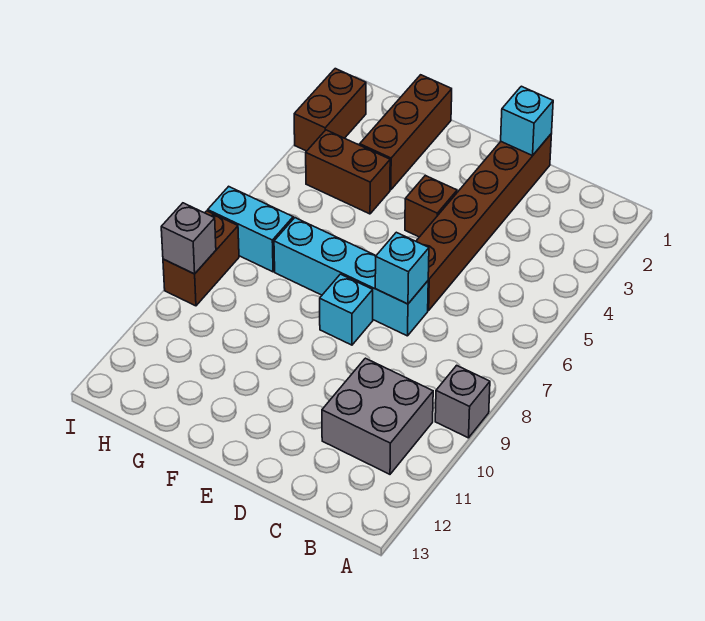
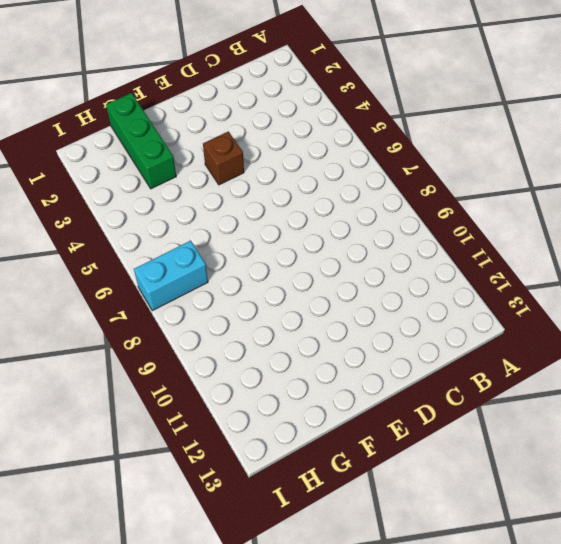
green brick G1:G3 level 1 -> brown brick G1:G3 level 1
none -> grey brick A9 level 1
none -> grey brick B10:C11 level 1
none -> brown brick D1:D6 level 1

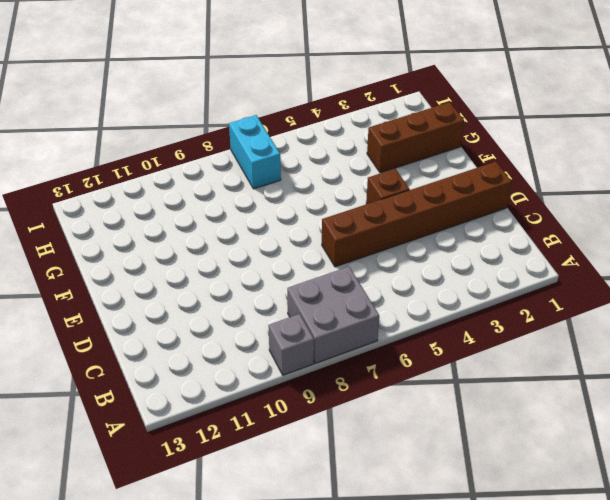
grey brick A7:B8 level 1 -> grey brick B10:C11 level 1
none -> cyan brick D7:G7 level 1
none -> cyan brick E8 level 1
none -> brown brick G4:H4 level 1

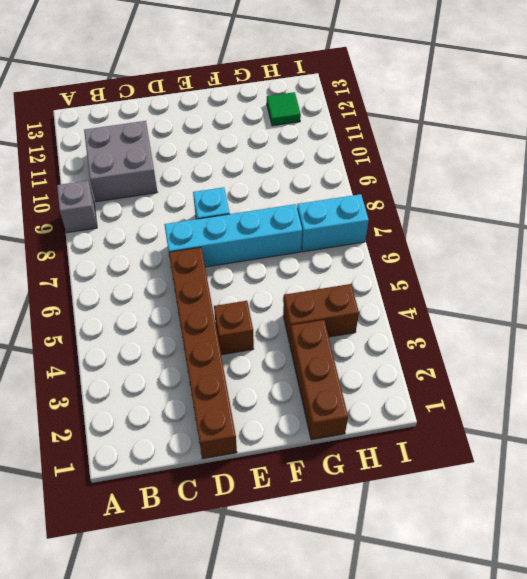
green tile H12 level 1 -> none
none -> brown brick I2:I3 level 1
none -> brown brick I8:I9 level 1
none -> cyan brick D1 level 2

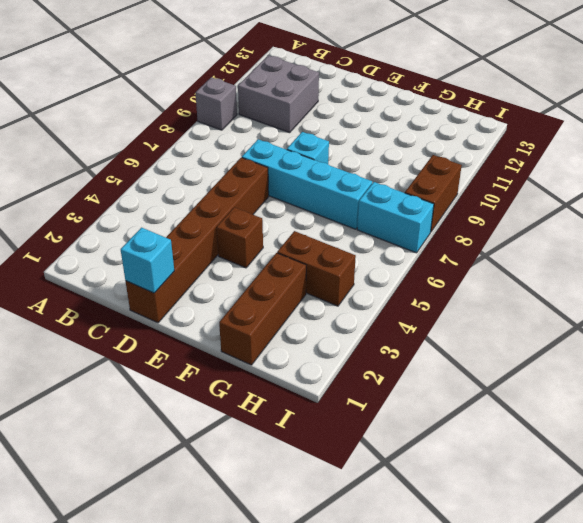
none -> brown brick I2:I3 level 1
none -> cyan brick D7 level 2
none -> grey brick I9 level 2

